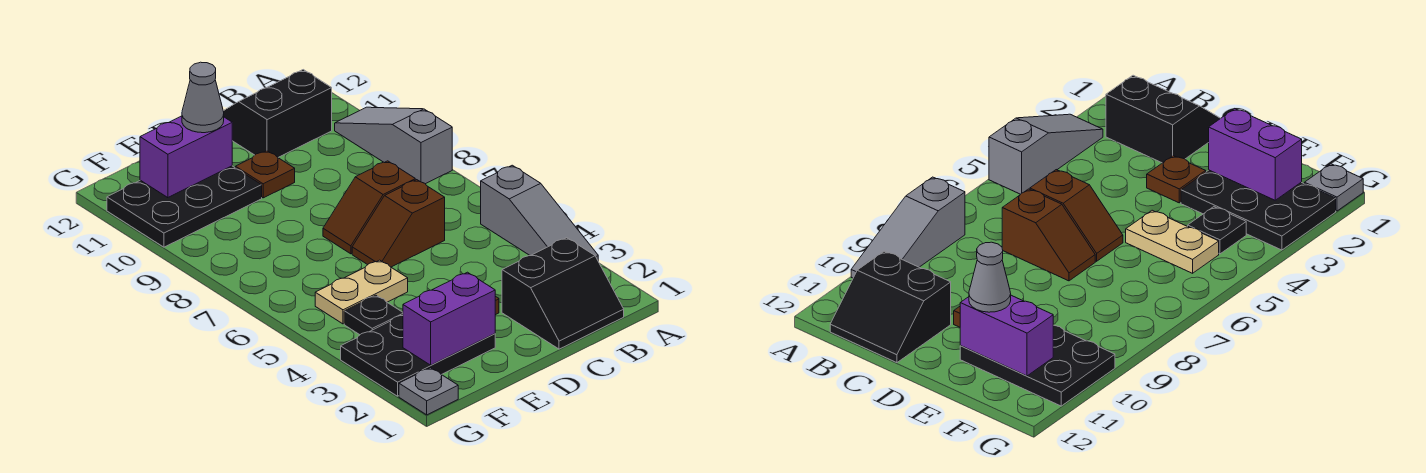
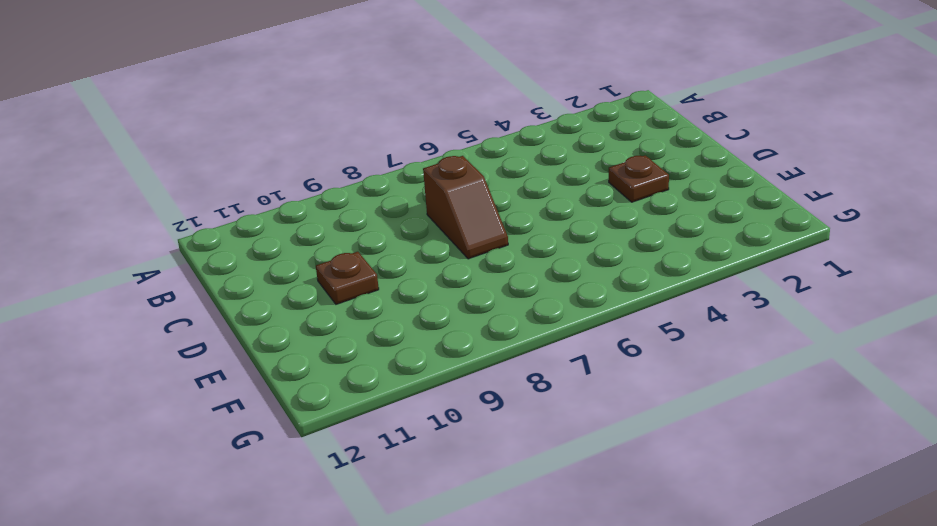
none -> grey slope A3:A5 level 1 top 5
none -> grey slope A8:A10 level 1 top 8
none -> black slope B1:C2 level 1 top 2

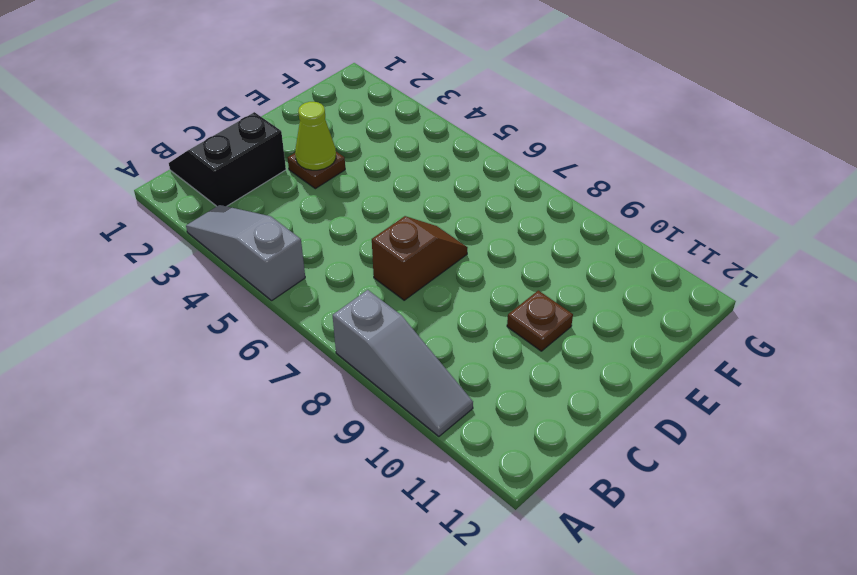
lime cone D3 level 2 -> none
none -> black slope B11:C12 level 1 top 11
none -> brown slope C6:D6 level 1 top C
none -> black plate E2:G3 level 1

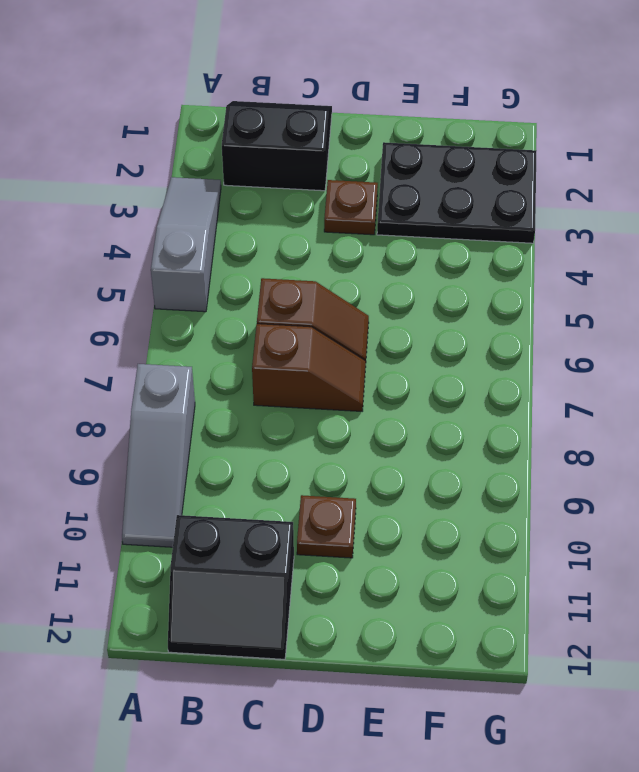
none -> tan plate E5:F5 level 1
none -> black plate E10:G11 level 1
none -> black plate F4 level 1

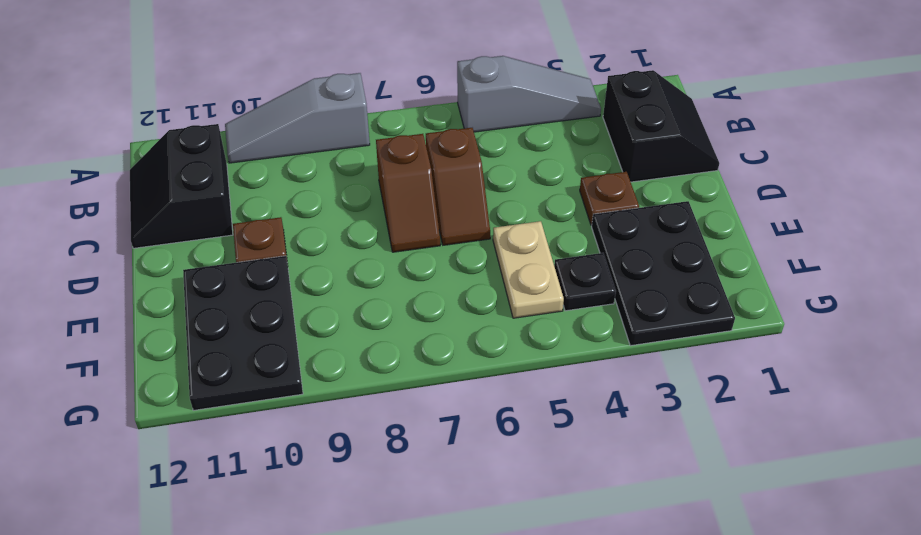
none -> grey plate G1 level 1
none -> purple brick E2:F2 level 2
none -> purple brick E11:F11 level 2

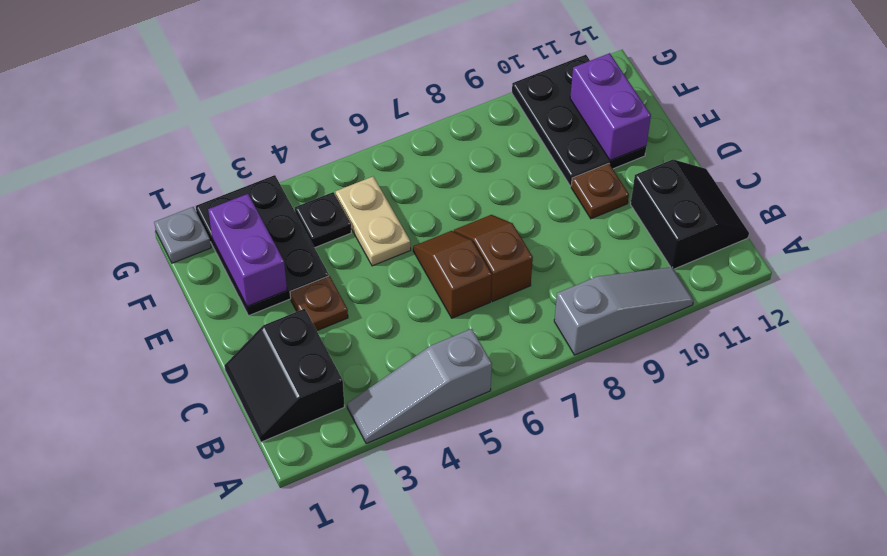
none -> grey cone E11 level 3

